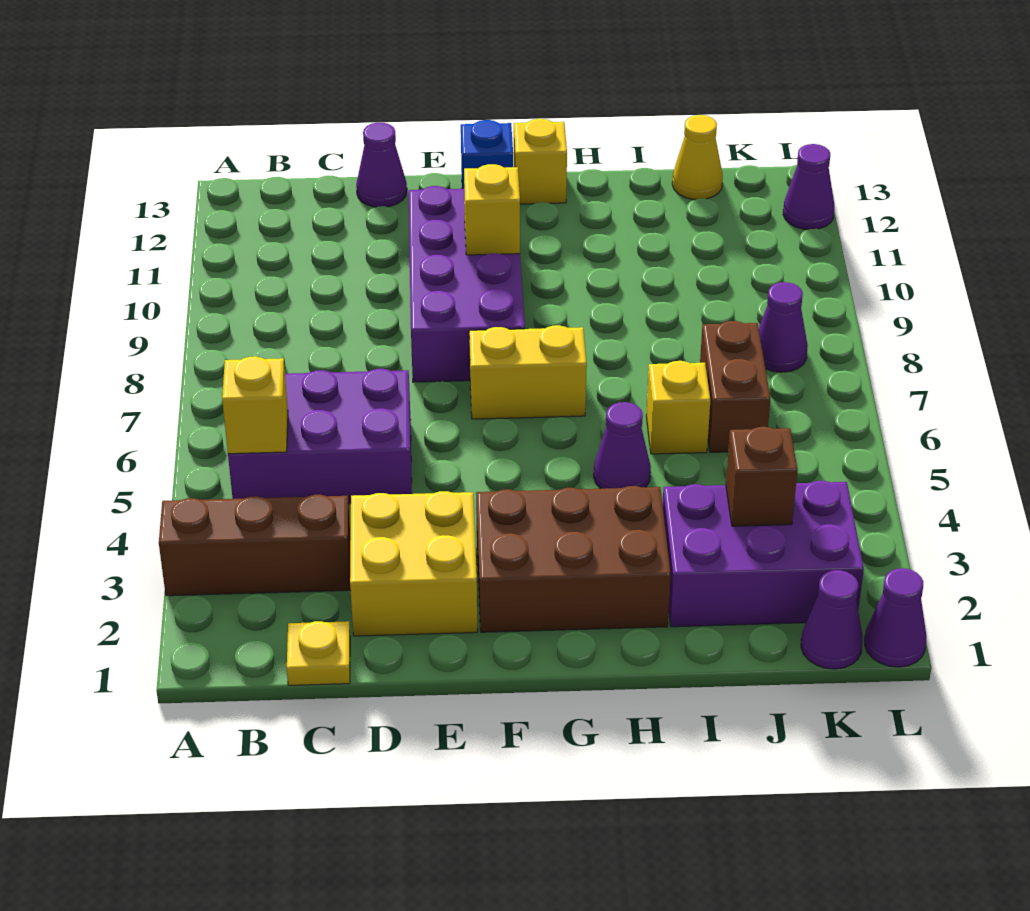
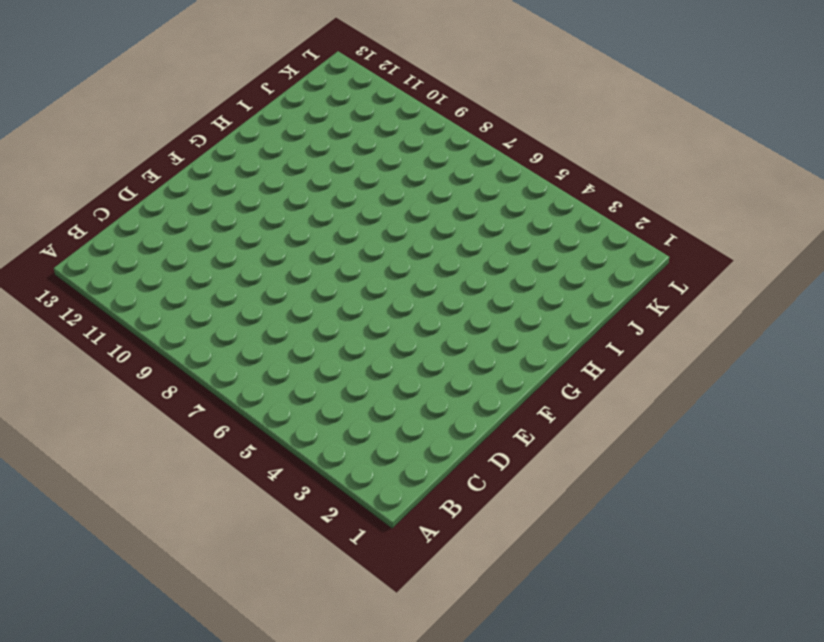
none -> brown brick A3:C3 level 1
none -> purple brick B5:D6 level 1
none -> yellow plate C1 level 1

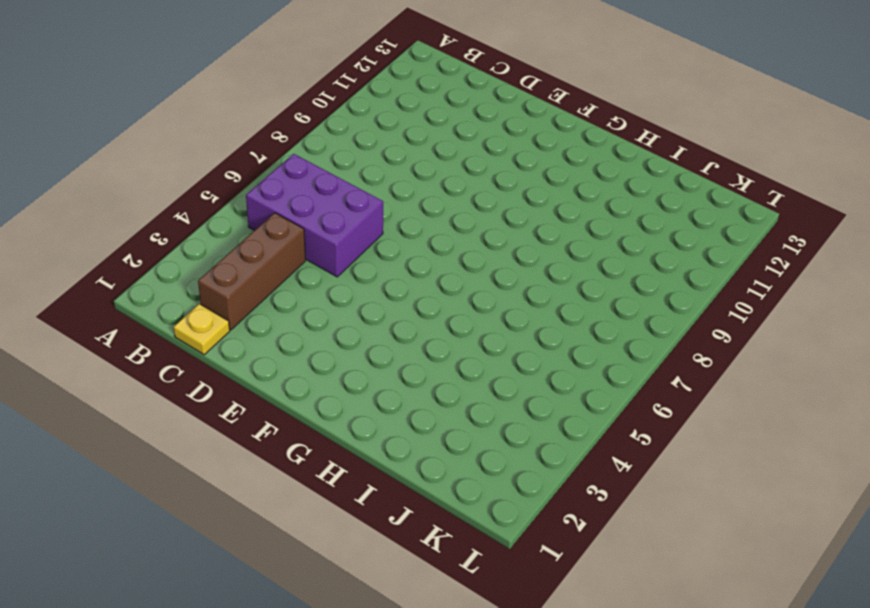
brown brick C2:C4 level 1 -> brown brick A3:C3 level 1
none -> yellow brick D2:E3 level 1
none -> purple cone D13 level 1
none -> purple brick E8:F11 level 1

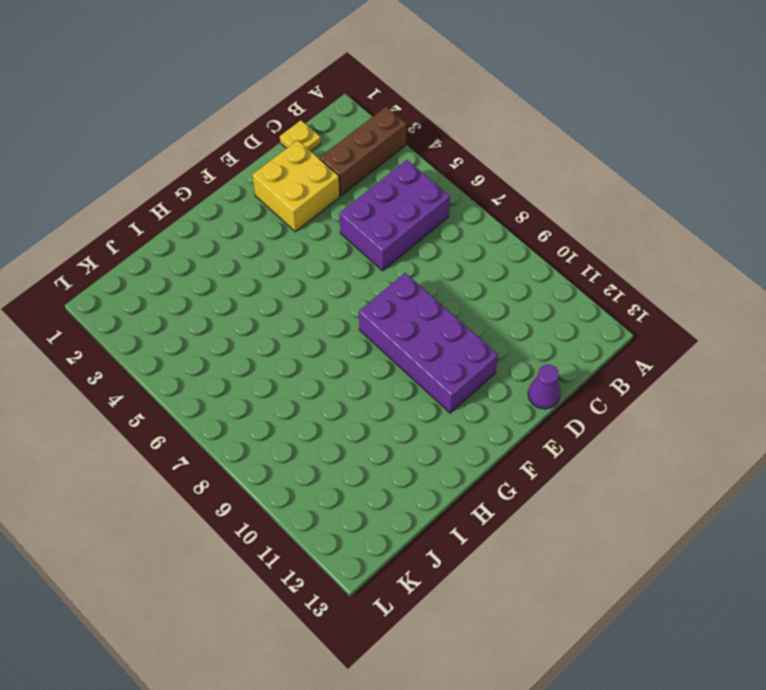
none -> brown brick F2:H3 level 1
none -> yellow brick F7:G7 level 1
none -> blue brick F13 level 1

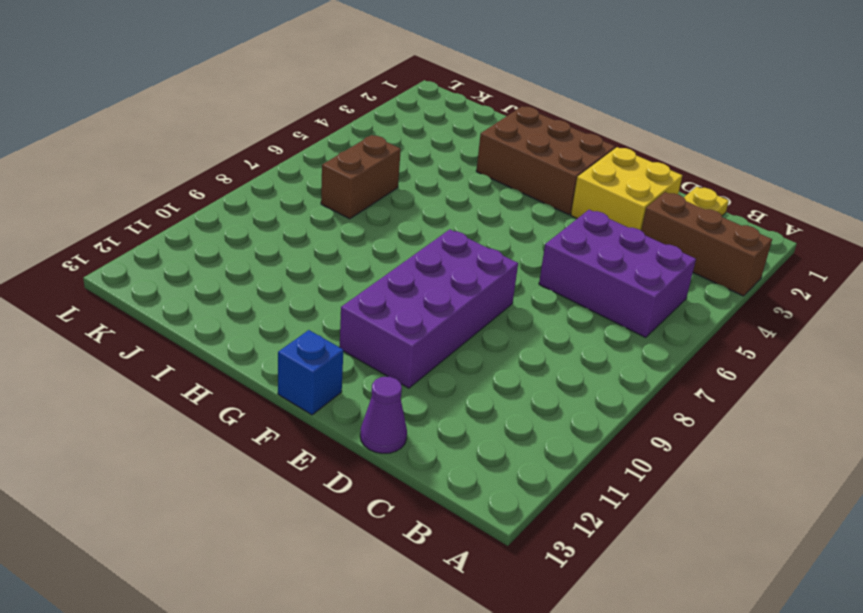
none -> yellow brick F7:G7 level 1
none -> yellow brick G13 level 1
none -> purple cone H5 level 1

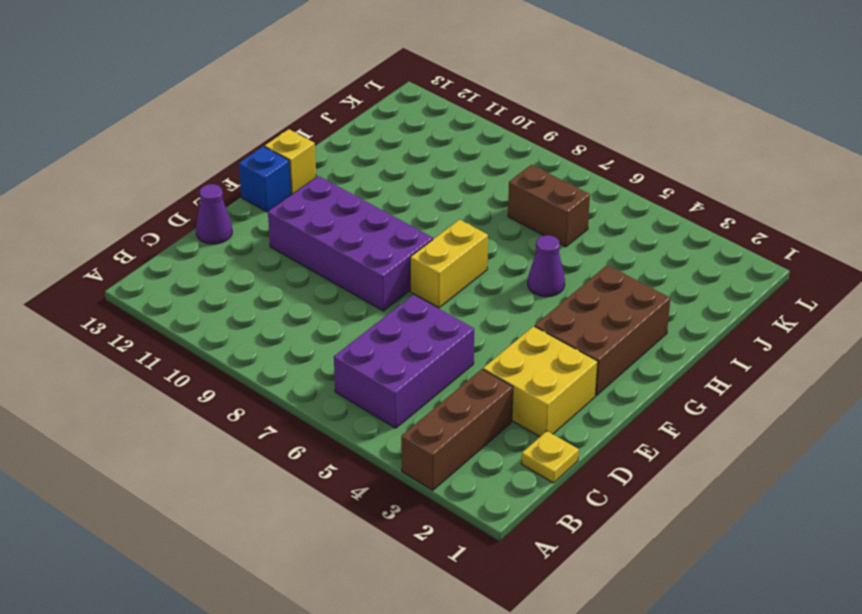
none -> purple brick I2:K3 level 1
none -> yellow brick I6 level 1
none -> yellow cone J13 level 1

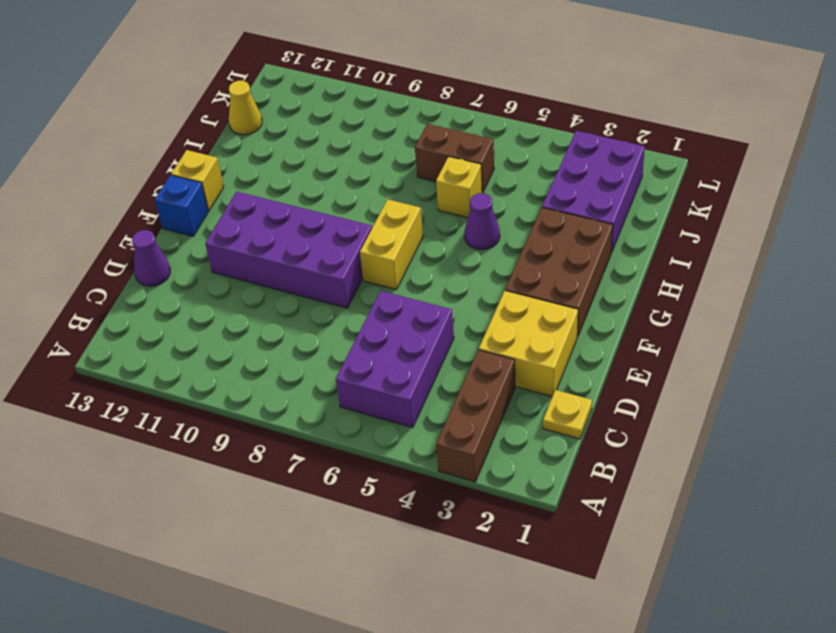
none -> purple cone K1 level 1
none -> purple cone K8 level 1
none -> purple cone L1 level 1

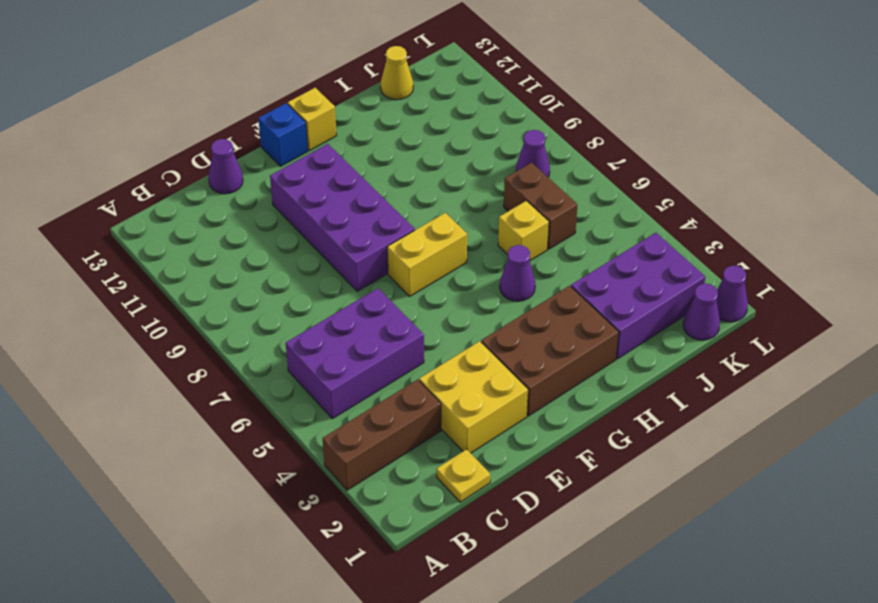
none -> purple cone L12 level 1
none -> yellow brick B5 level 2
none -> yellow brick F10 level 2

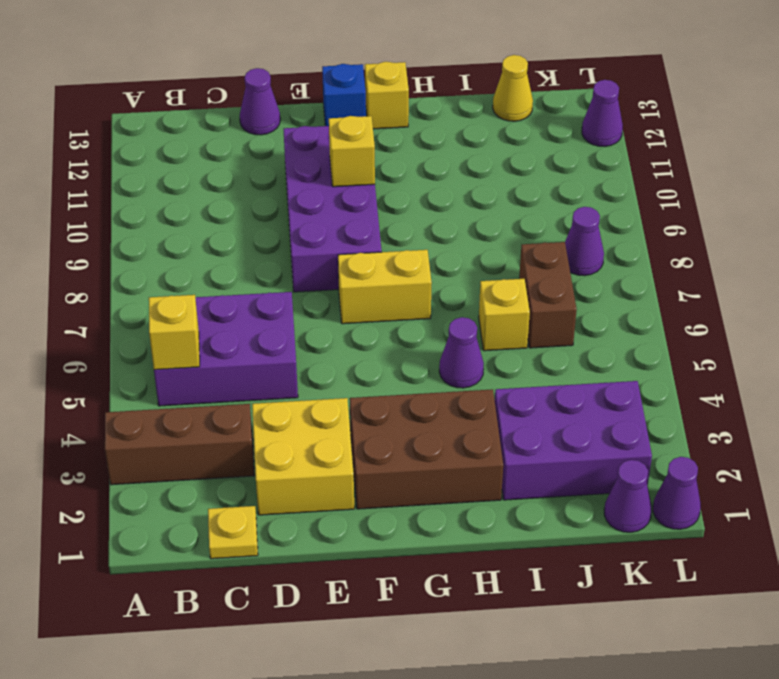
none -> brown brick J3 level 2

